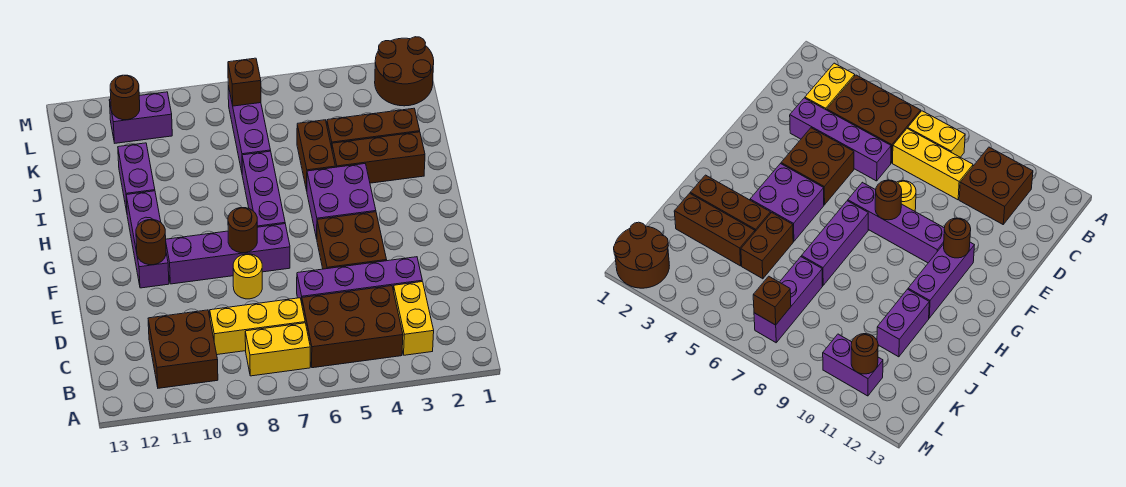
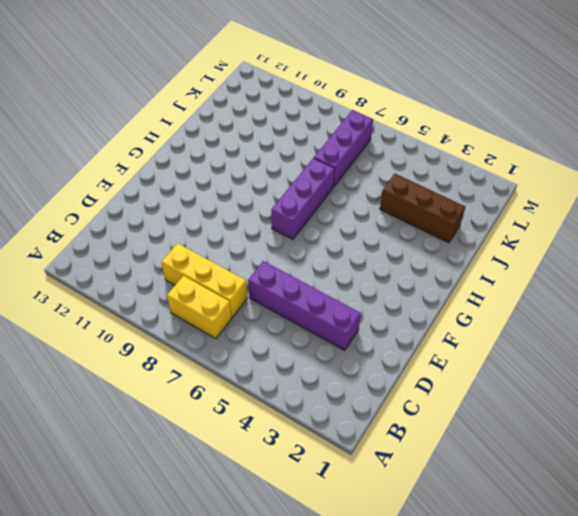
none -> yellow brick B3:C3 level 1
none -> brown brick B4:C6 level 1
none -> brown brick B10:C11 level 1

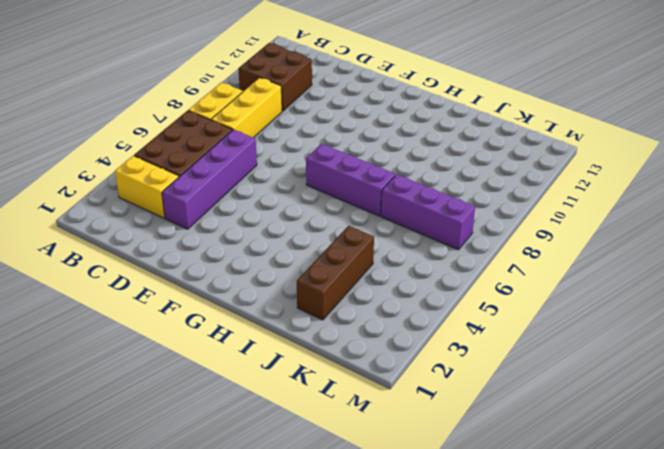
none -> brown brick E4:F5 level 1
none -> yellow round brick E8 level 1
none -> purple brick F7:F10 level 1

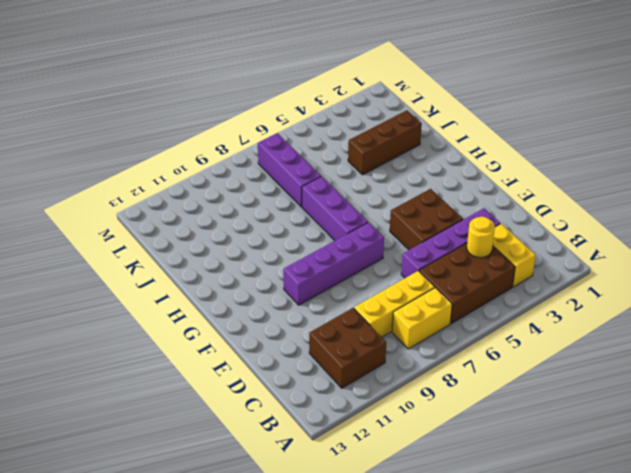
yellow round brick C4 level 2 -> yellow round brick E8 level 1
none -> purple brick F11:H11 level 1
none -> purple brick G4:H5 level 1
none -> brown brick I2:I4 level 1

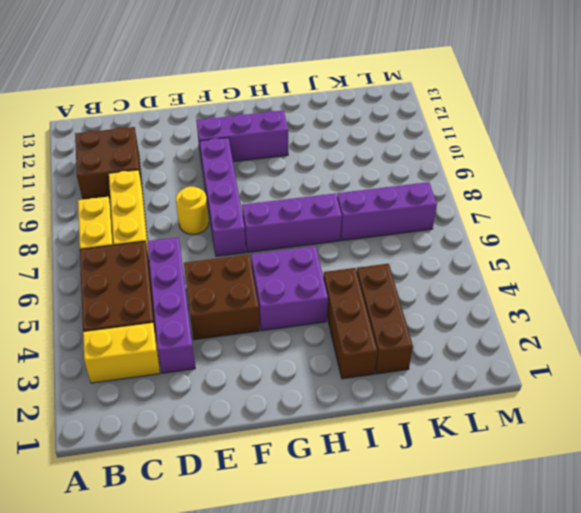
none -> brown brick I5:J5 level 1
none -> purple brick I11:J11 level 1
none -> brown round brick L1:M2 level 1

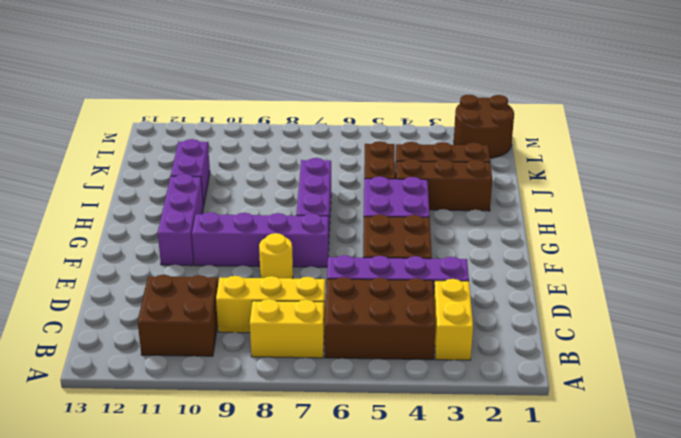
none -> purple brick J7:L7 level 1
none -> purple brick L10:L11 level 1
none -> brown round brick F8 level 2

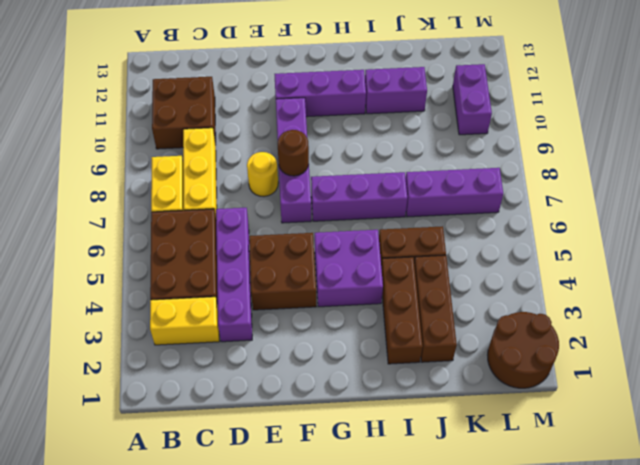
none -> brown round brick F11 level 2
none -> brown brick L7 level 2
none -> brown round brick L11 level 2

